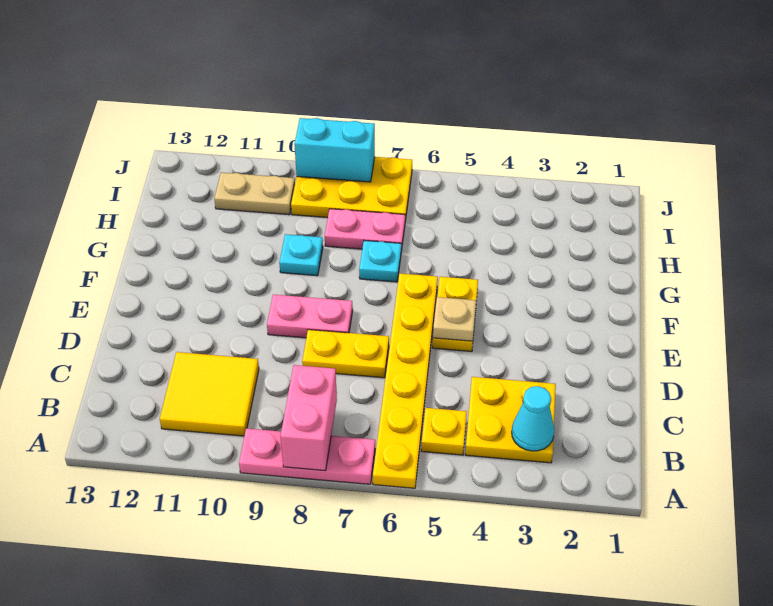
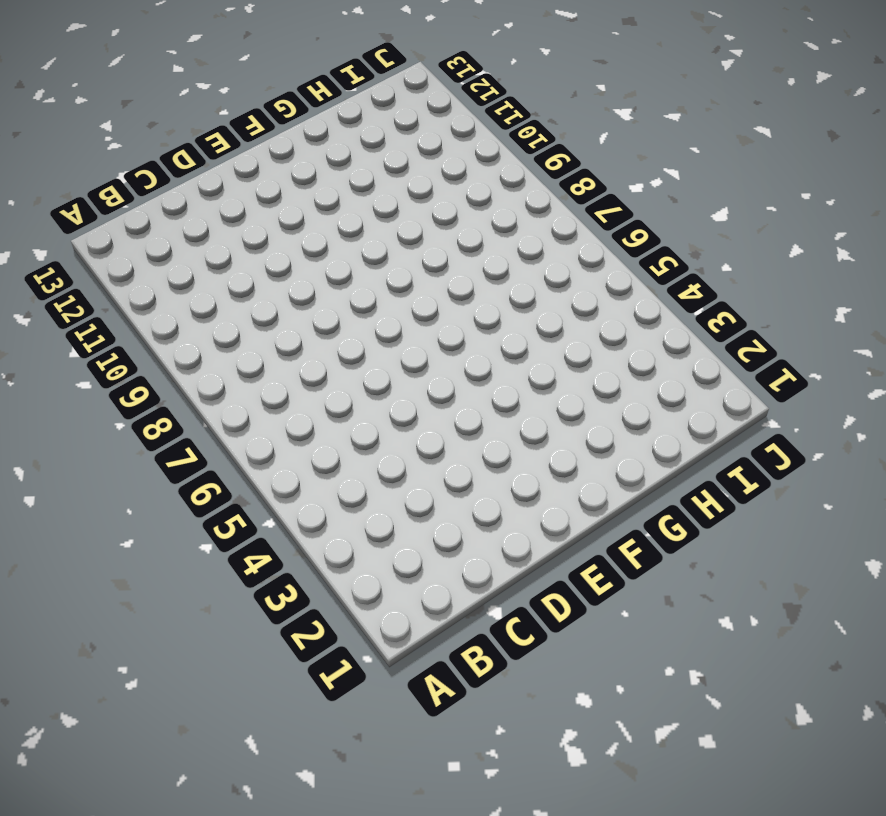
none -> yellow plate A6:F6 level 1
none -> pink plate A7:A9 level 1
none -> yellow plate B3:C4 level 1

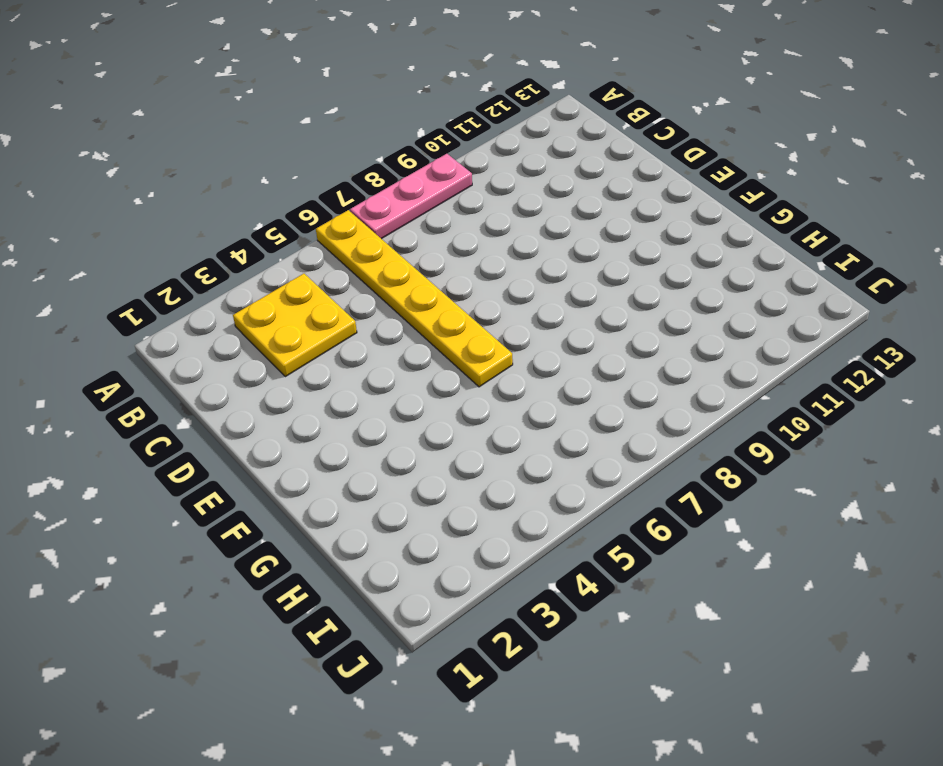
none -> yellow plate B5 level 1
none -> yellow tile B10:C11 level 1
none -> yellow plate D7:D8 level 1

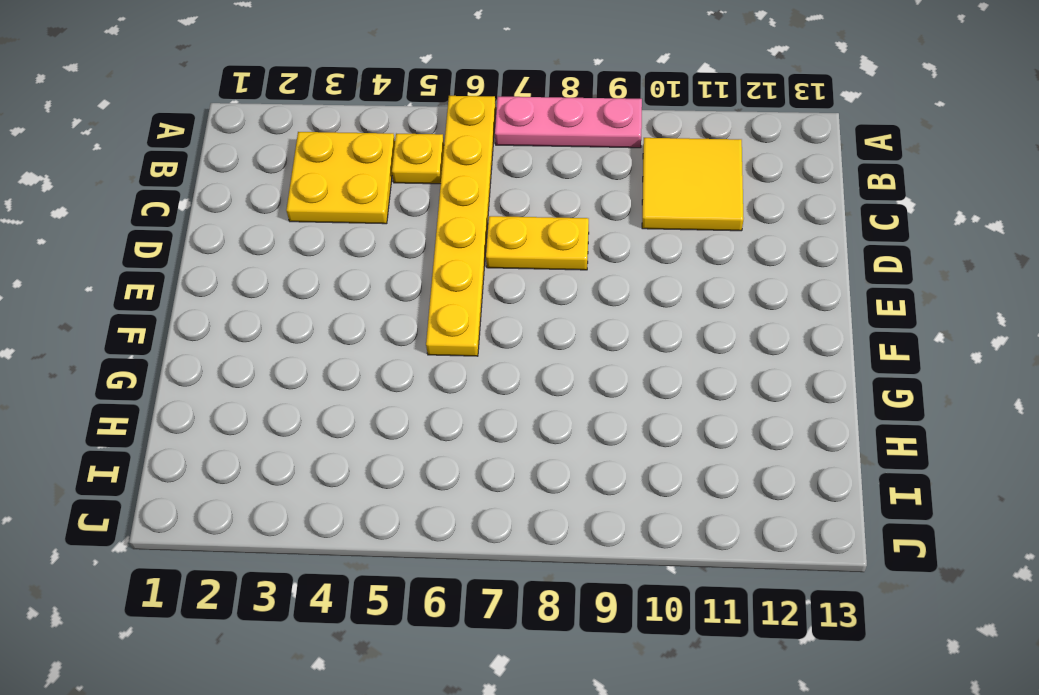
none -> yellow plate E5:F5 level 1
none -> pink plate E8:E9 level 1
none -> cyan plate G7 level 1

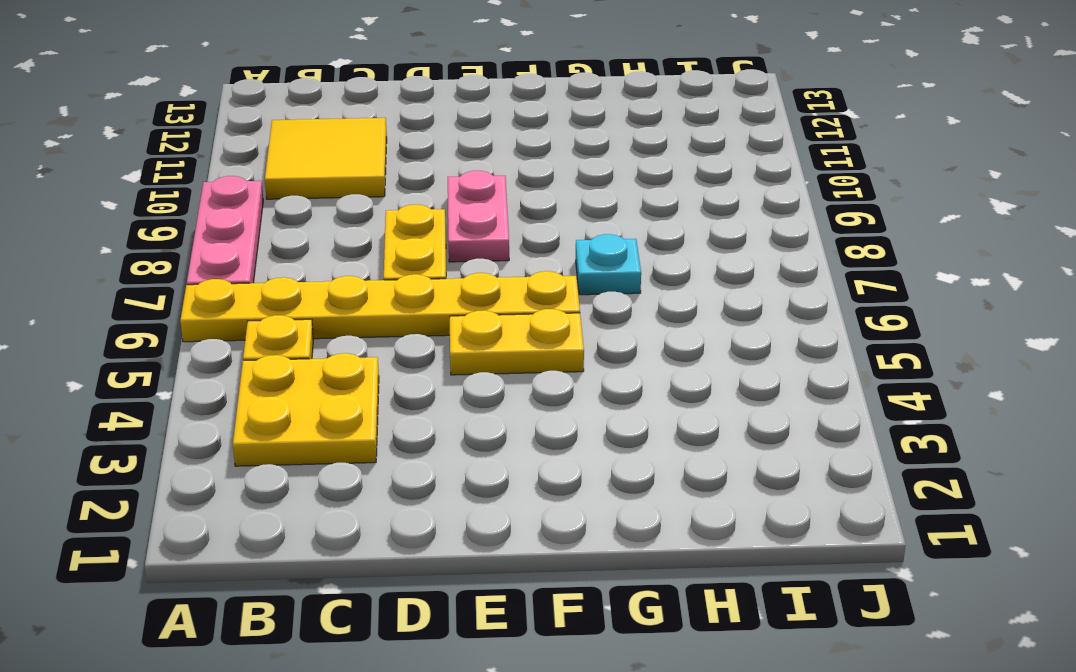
none -> cyan plate G9 level 1
none -> pink plate H7:H8 level 1
none -> yellow plate I7:J9 level 1

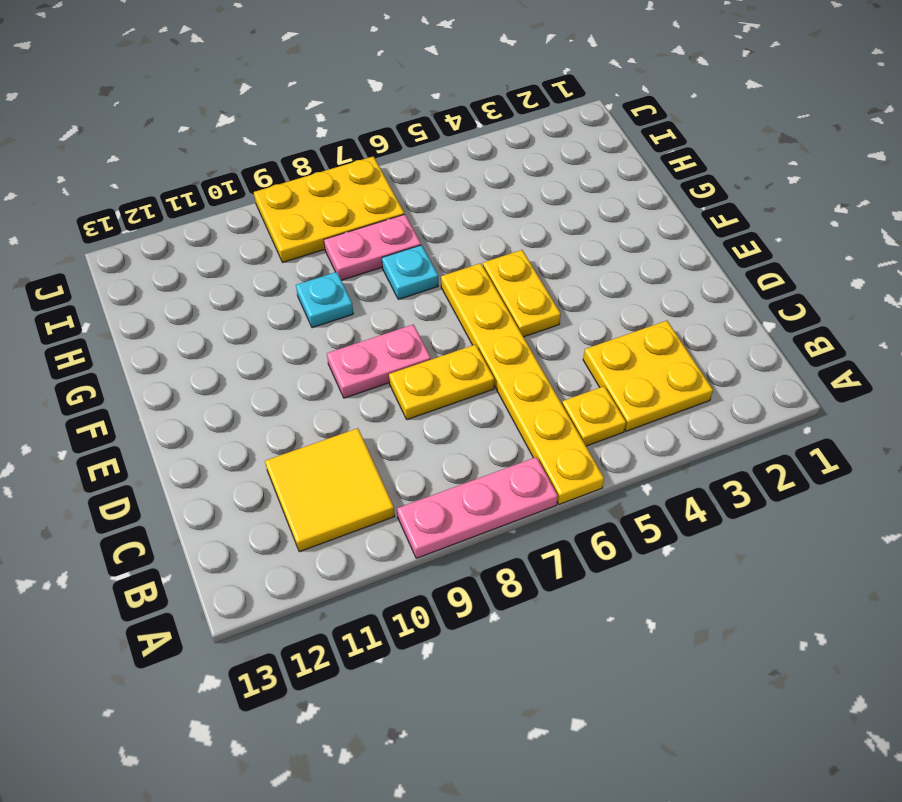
none -> tan plate I10:I11 level 1
none -> pink brick A8:B8 level 2
none -> cyan cone B3 level 2

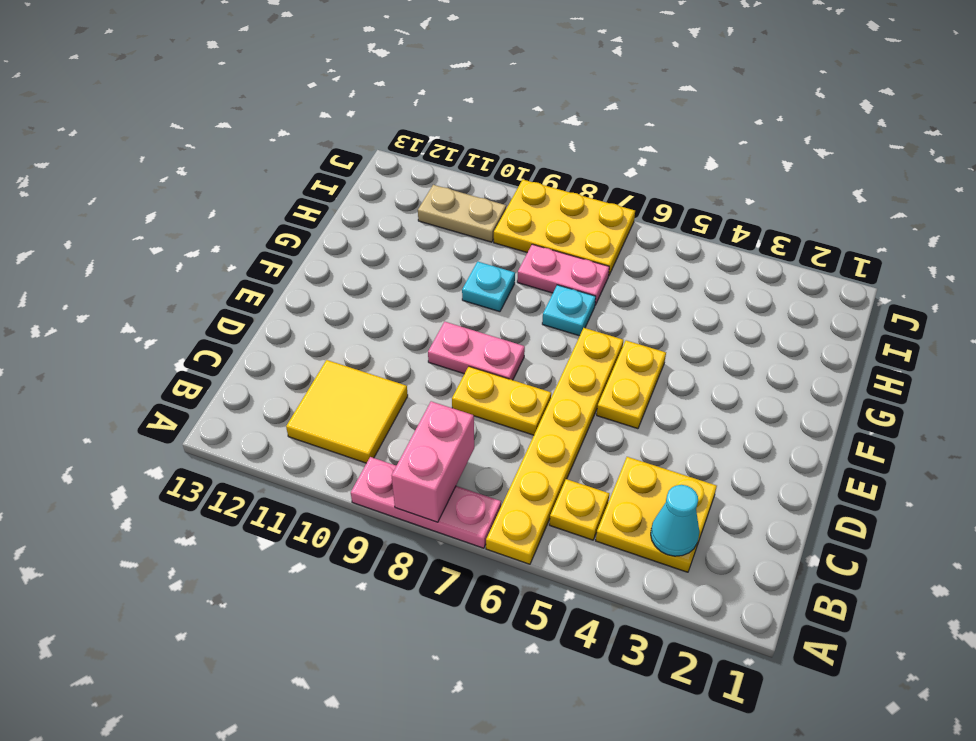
none -> tan plate E5 level 2
none -> cyan brick J8:J9 level 2

